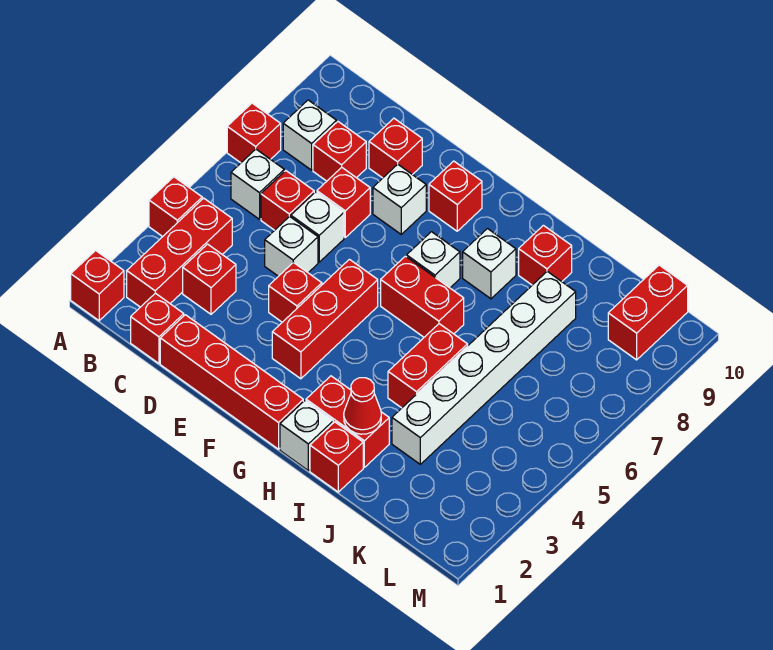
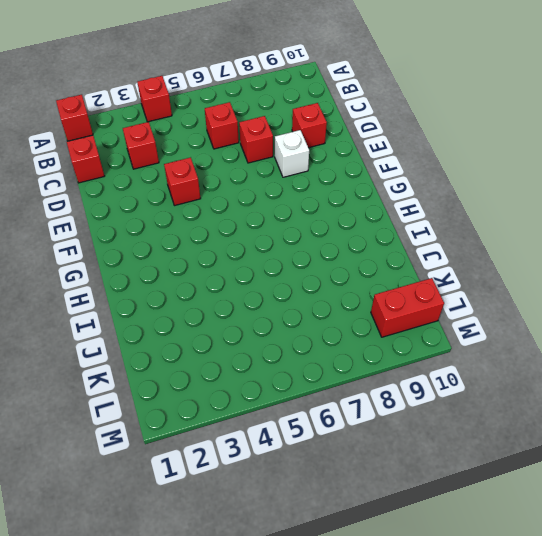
none -> red brick A7 level 1
none -> red brick B2:B4 level 1
none -> white brick B6 level 1
none -> white brick B8 level 1

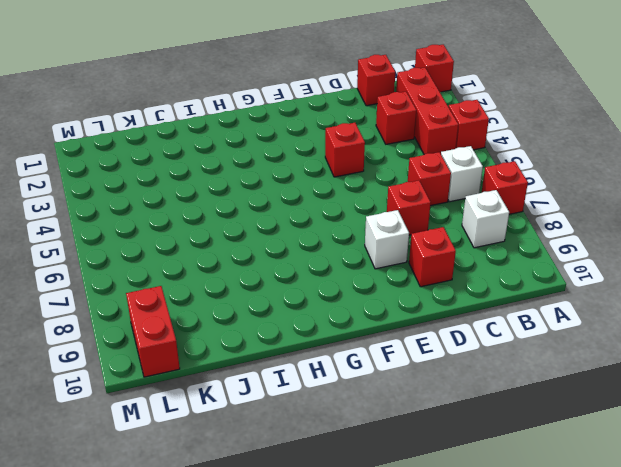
none -> red brick C8 level 1
none -> red brick D1:G1 level 1
none -> white brick D5 level 1
none -> white brick D6 level 1

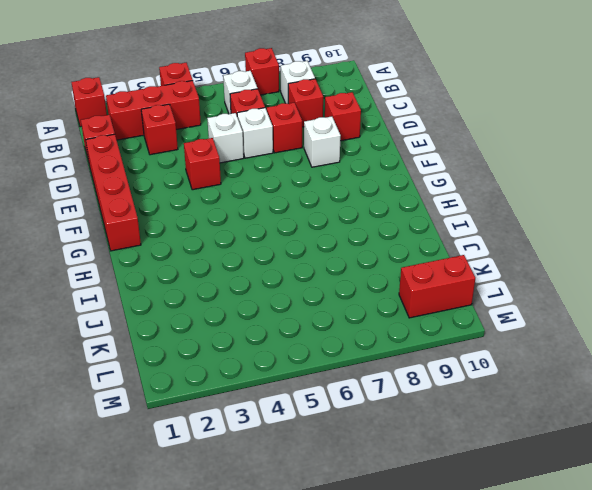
none -> red brick F3:F5 level 1
none -> red brick F9 level 1
none -> red brick G6:H6 level 1
none -> white brick G7 level 1

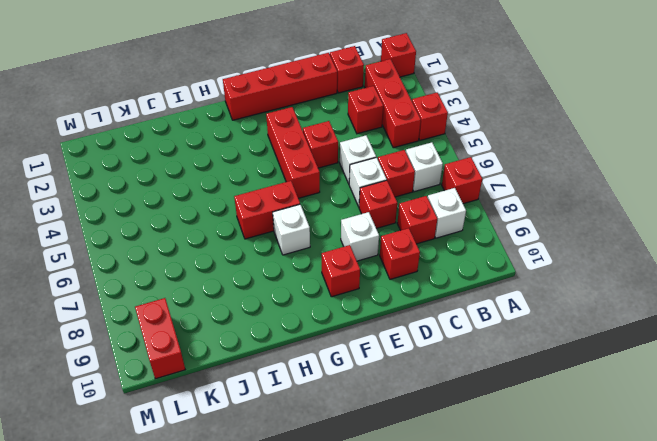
none -> white brick H1 level 1
none -> red brick H2:I2 level 1
none -> white brick H8 level 1
none -> red brick I1 level 1

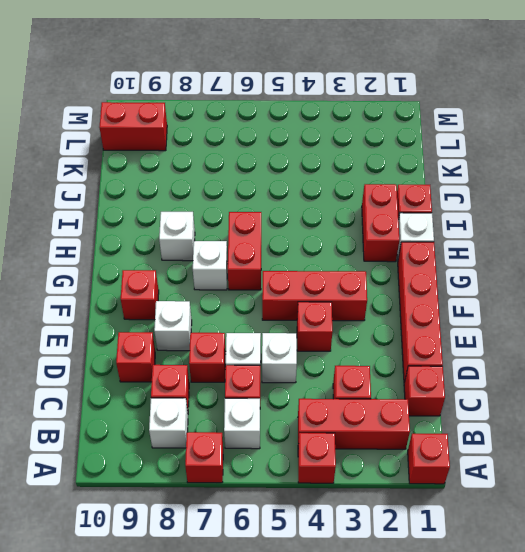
none -> red brick I4:I5 level 1
none -> red brick I9 level 1
none -> white brick J3:J8 level 1
none -> red cone I2 level 2

